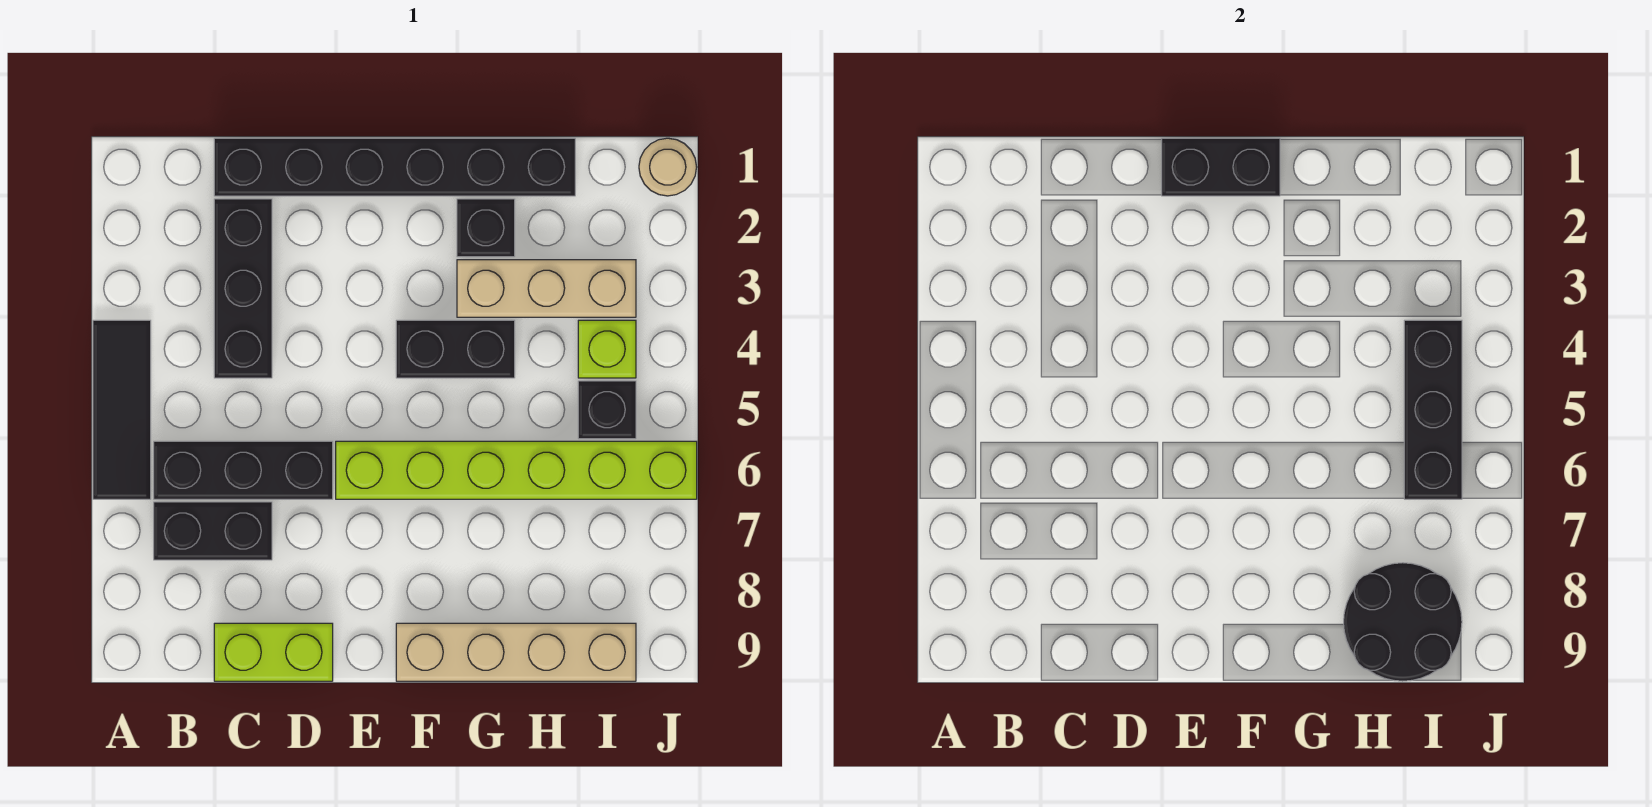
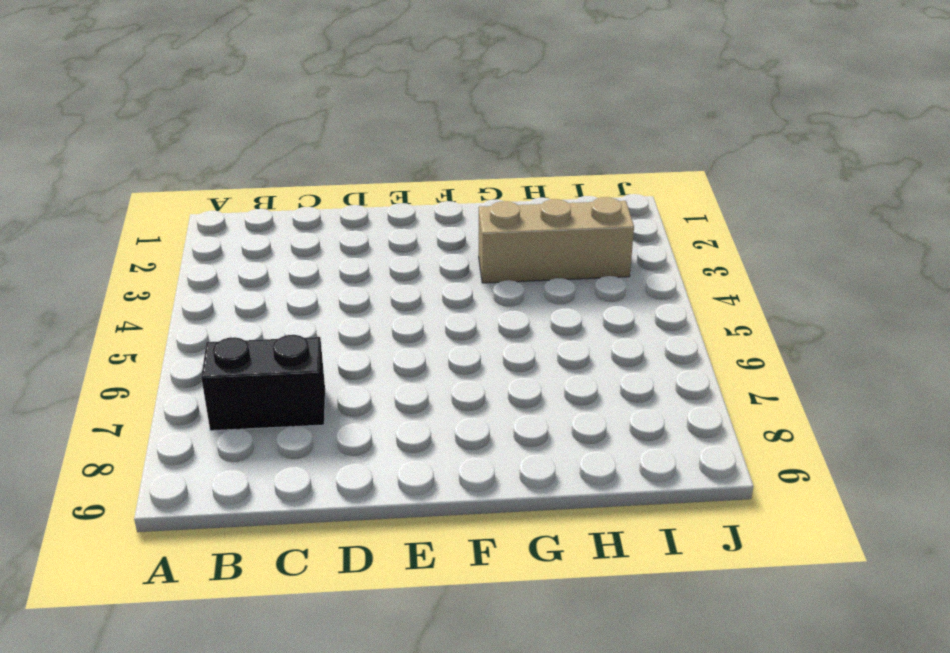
none -> black tile A4:A6 level 1
none -> black brick B6:D6 level 1
none -> black brick C1:H1 level 1

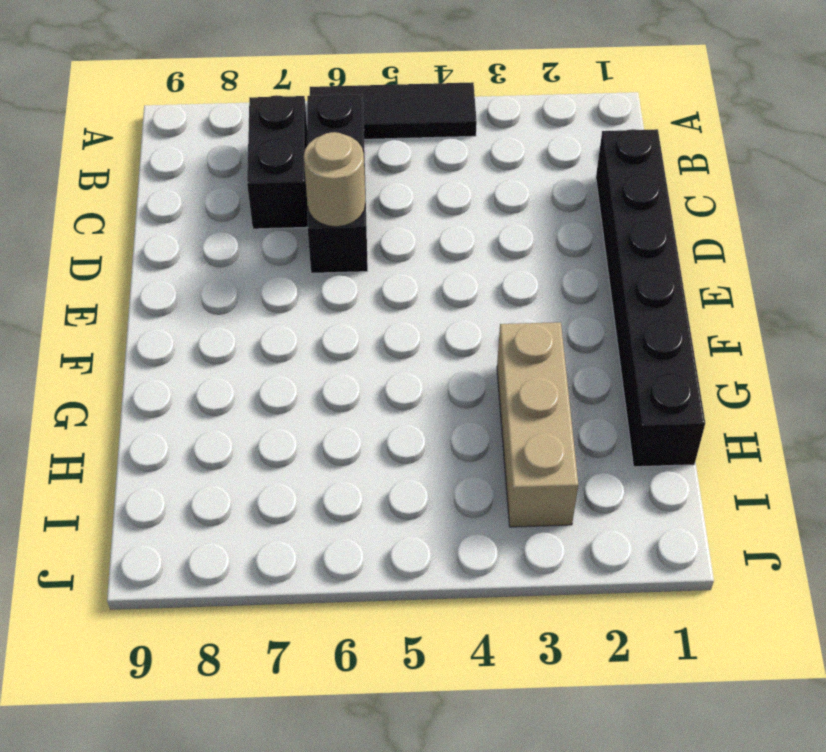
tan round brick D6 level 2 -> tan round brick J1 level 1
none -> black brick C2:C4 level 1
none -> lime brick C9:D9 level 1
none -> lime brick E6:J6 level 1

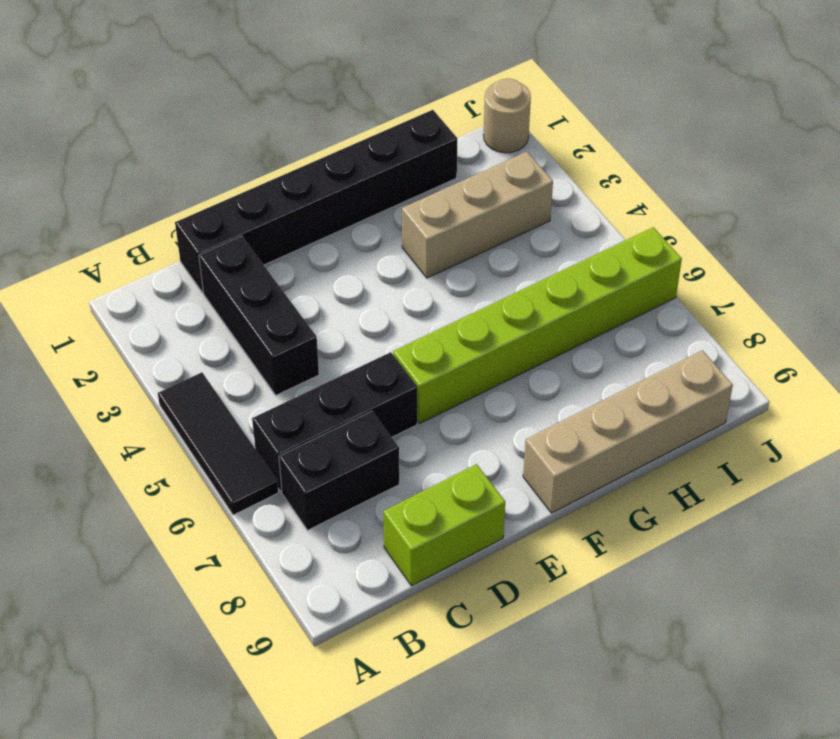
none -> black brick F4:G4 level 1
none -> black brick G2 level 1
none -> lime brick I4 level 1

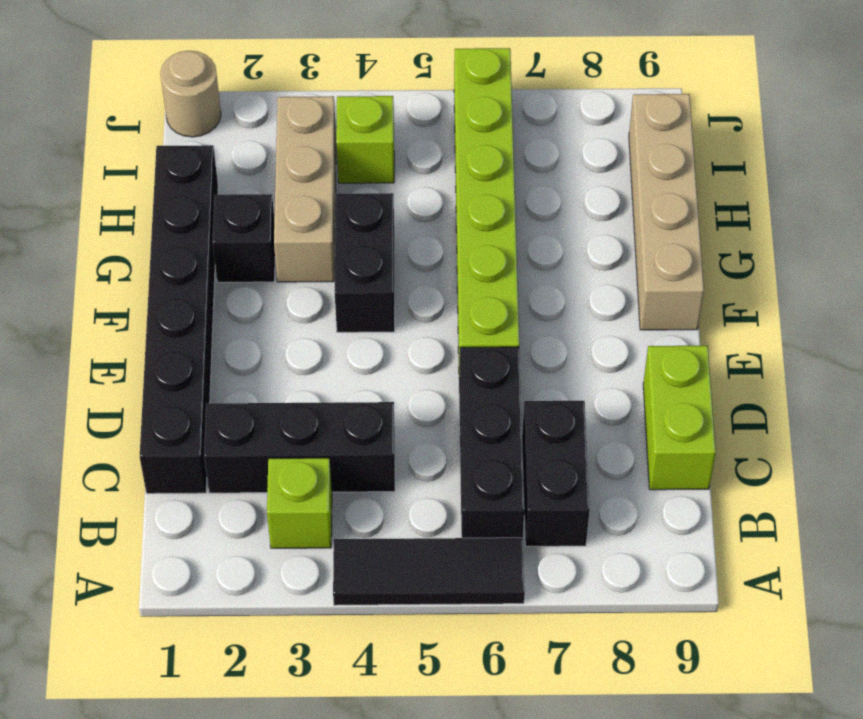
lime brick B3 level 1 -> none
none -> black brick I5 level 1
none -> black brick E1:F1 level 2
none -> black round brick H8:I9 level 2

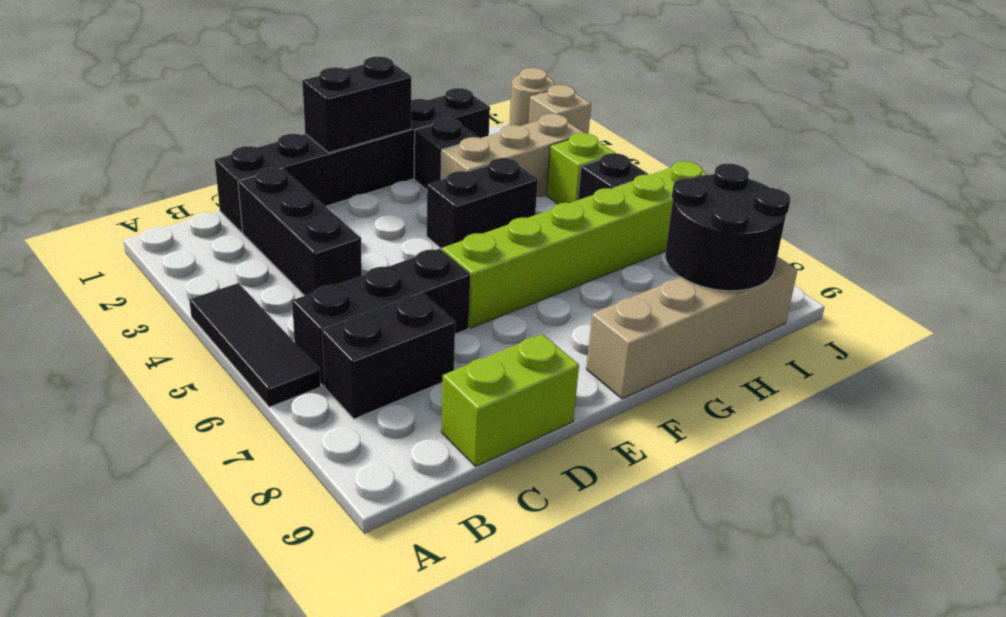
tan brick J2 level 1 -> none
none -> black brick I4:I6 level 2

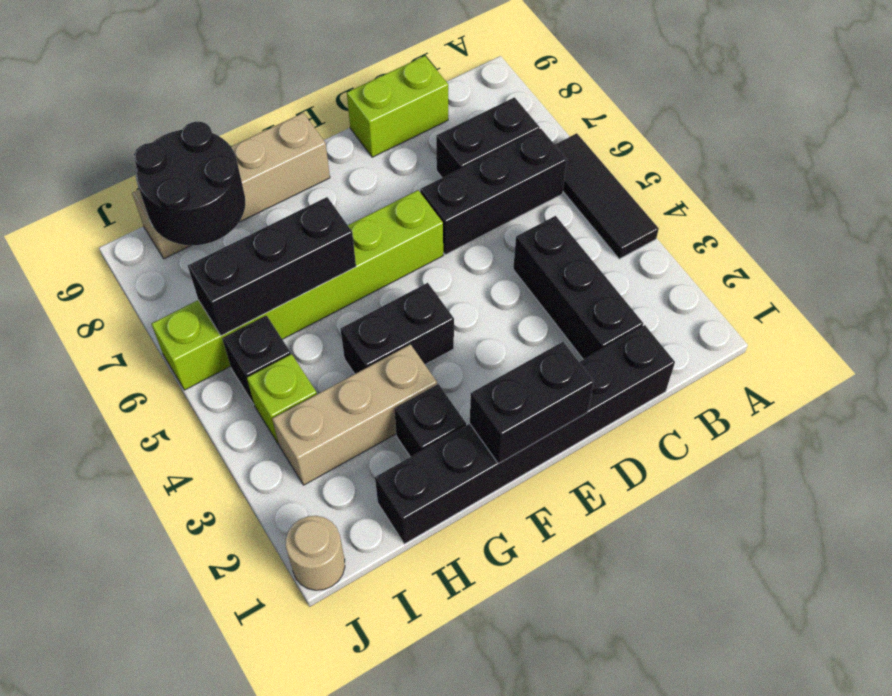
black brick G6:I6 level 2 -> black brick I4:I6 level 2

